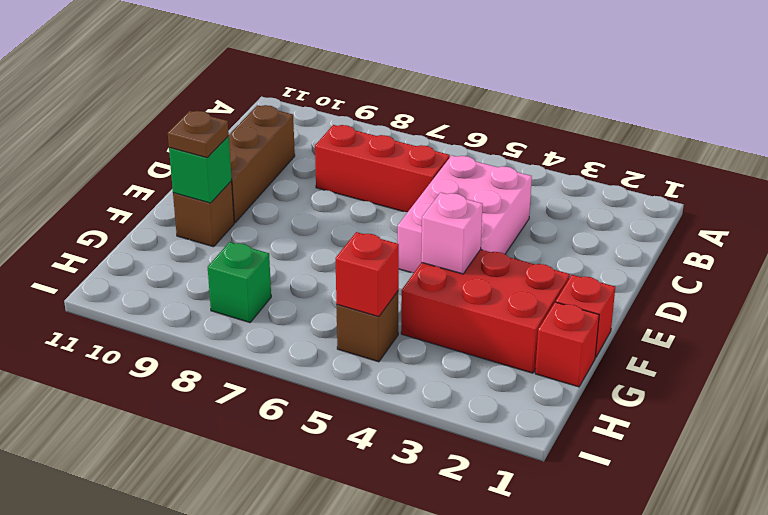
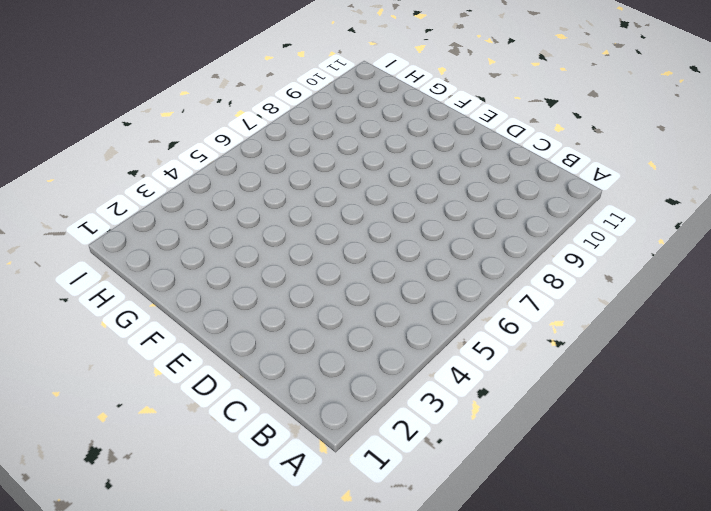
none -> pink brick C4:E5 level 1
none -> red brick C6:C8 level 1
none -> brown brick C10:E10 level 1

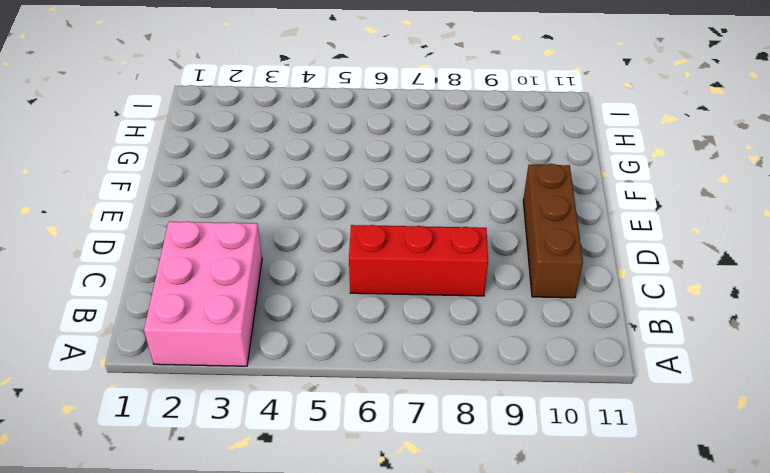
pink brick A2:C3 level 1 -> pink brick C4:E5 level 1
none -> red brick F1 level 1
none -> red brick F2:G4 level 1
none -> brown brick F10 level 1

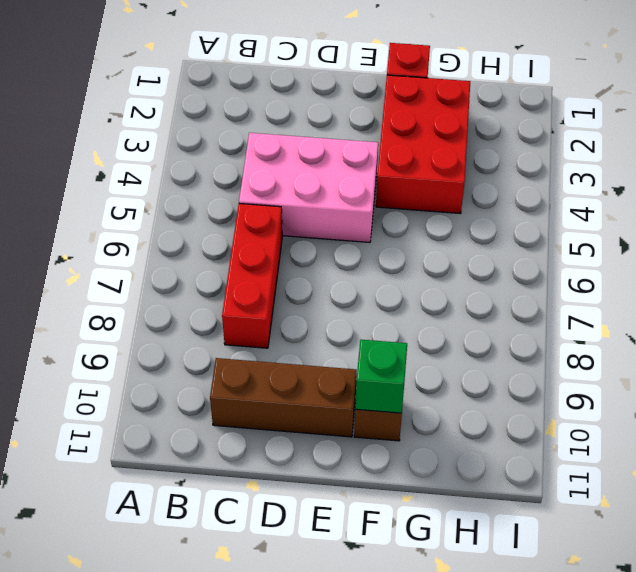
none -> red brick G1 level 1
none -> brown brick H5 level 1
none -> green brick H8 level 1

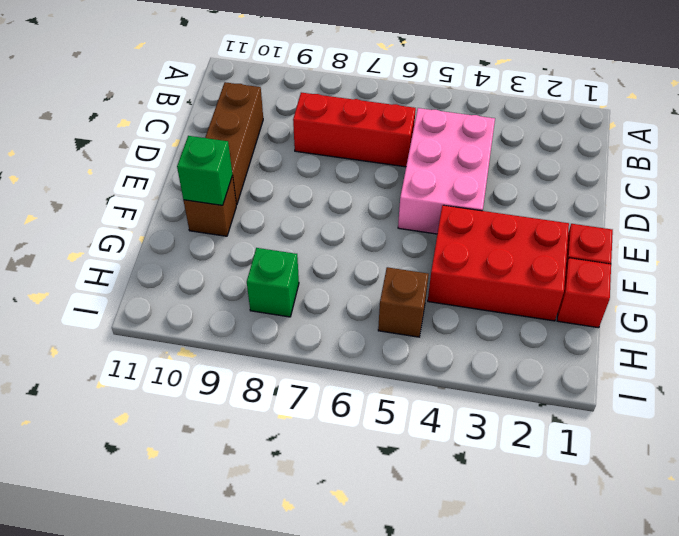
none -> pink brick F4 level 2
none -> red brick H5 level 2
none -> brown plate F10 level 3

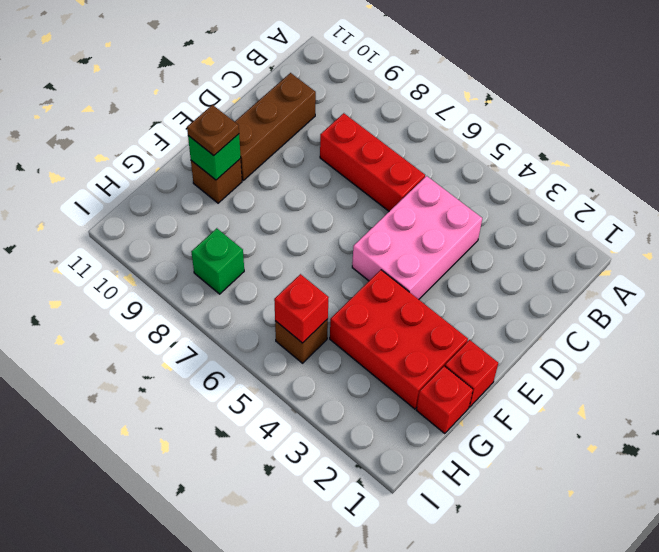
none -> pink brick F4 level 2

